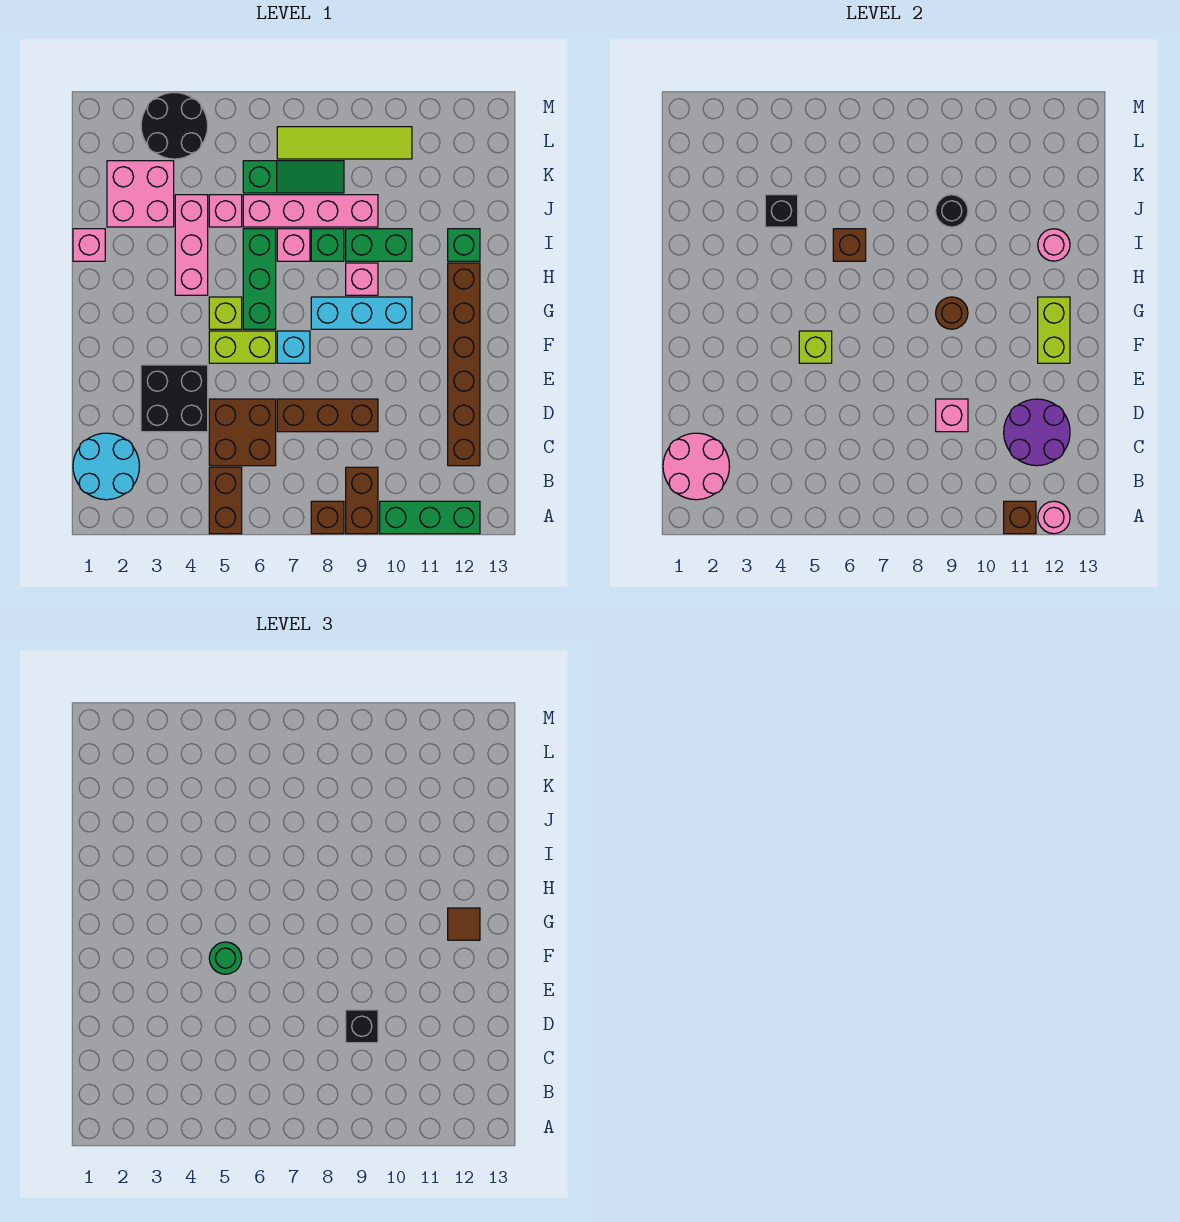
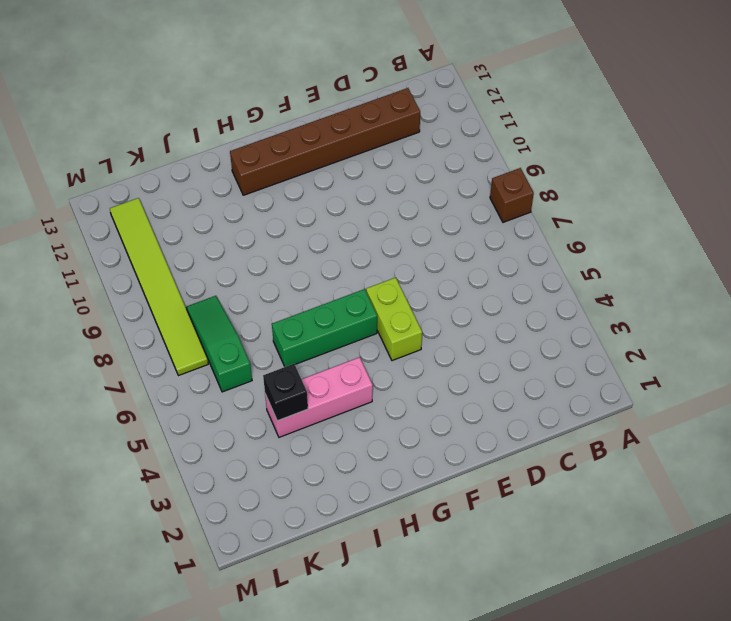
lime tile L7:L12 level 1 -> lime tile L7:L10 level 1
none -> brown brick A5:B5 level 1
none -> brown brick A9:B9 level 1
none -> green brick A10:A12 level 1
none -> cyan round brick B1:C2 level 1

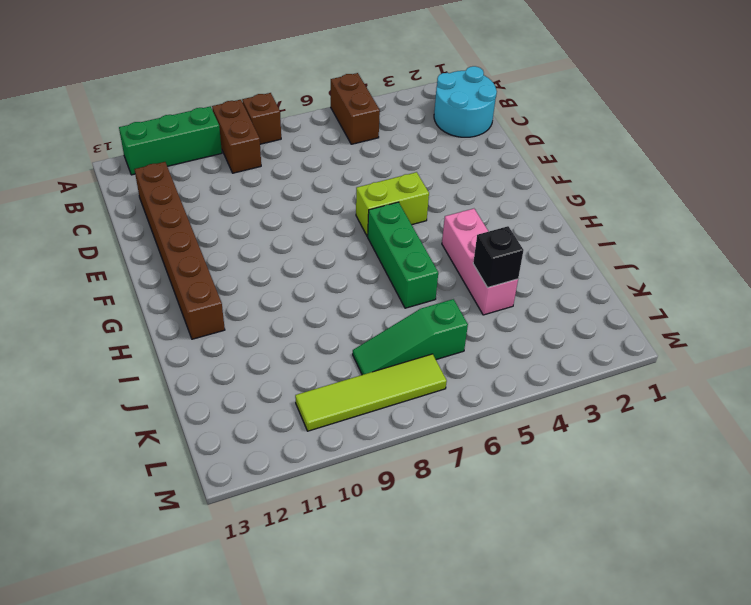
none -> brown brick C5:D6 level 1
none -> black brick D3:E4 level 1
none -> brown brick D7:D9 level 1
none -> cyan brick F7 level 1

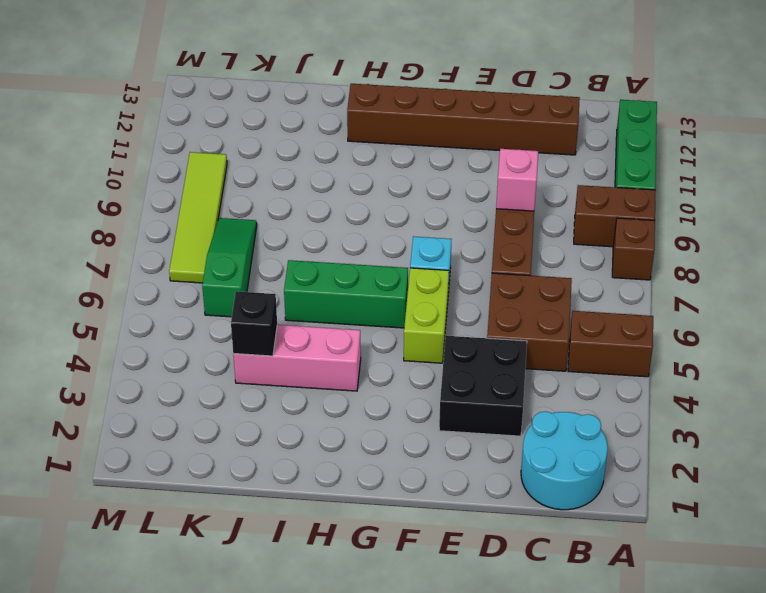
none -> lime brick G5 level 1
none -> cyan brick G8:G10 level 1
none -> pink brick H9 level 1
none -> pink brick I1 level 1

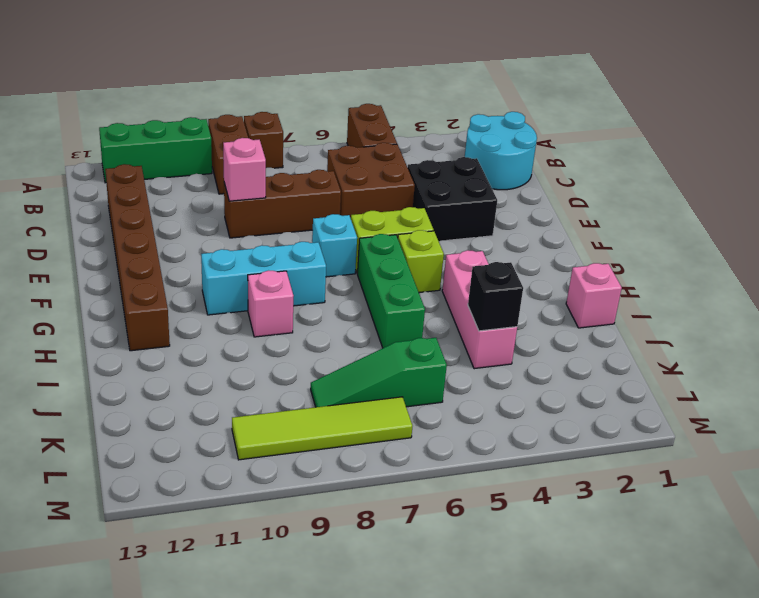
none -> pink brick I7 level 1
none -> green brick I8 level 1
none -> green brick I9:I10 level 1
none -> green brick I12 level 1

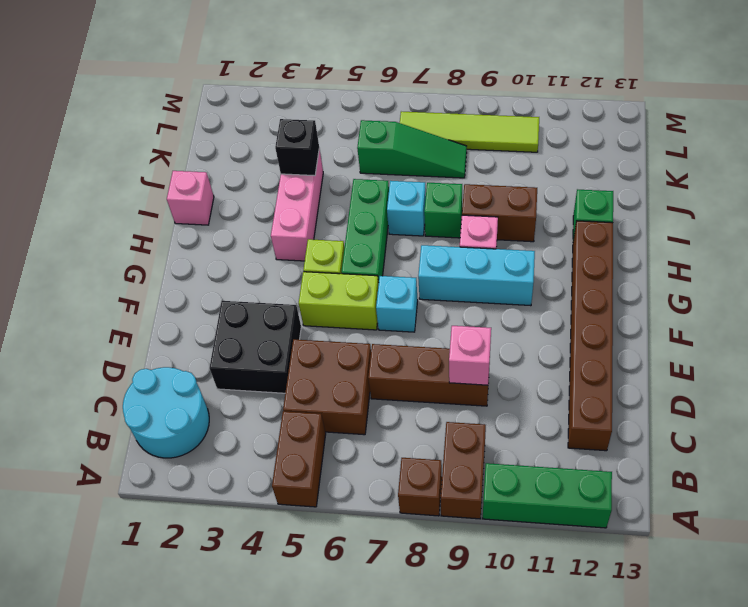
cyan brick I7 level 1 -> pink brick I7 level 1
brown brick I9:I10 level 1 -> green brick I9:I10 level 1
none -> pink brick J2:K3 level 1
none -> pink brick J5 level 1
none -> pink brick J6:J9 level 1
none -> black round brick L3:M4 level 1

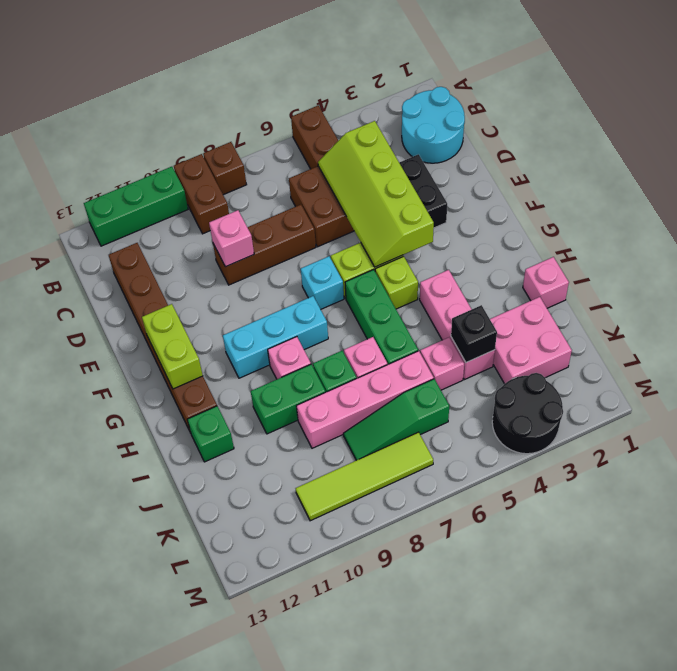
lime slope C4:F5 level 2 top 4 -> lime brick F5 level 2
none -> brown brick A11 level 2
none -> pink round brick A12 level 2
none -> pink round brick B1:C2 level 2
none -> purple round brick C11:D12 level 2

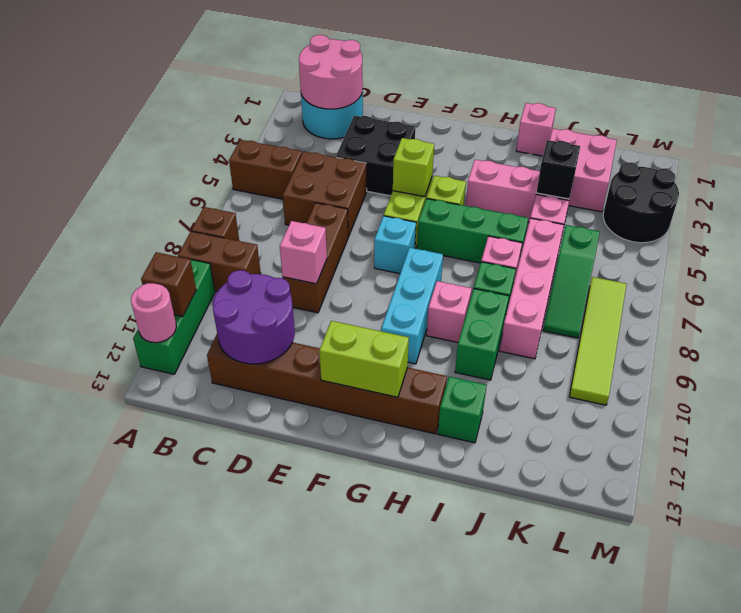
none -> brown round brick G9 level 2
none -> brown brick I6 level 2
none -> pink round brick I12 level 2
none -> black round brick J9 level 2

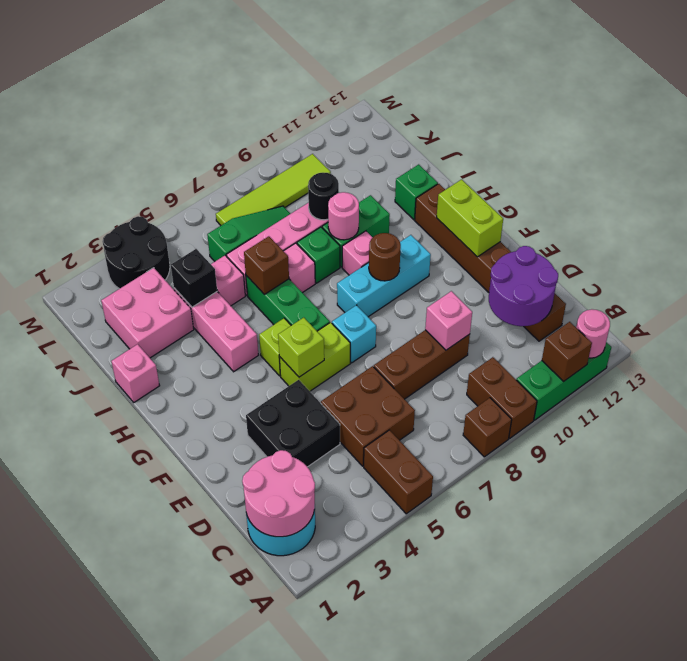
pink round brick I9 level 2 -> pink round brick I12 level 2
none -> black brick D9 level 3
none -> green round brick F5 level 3
none -> brown tile G12 level 3

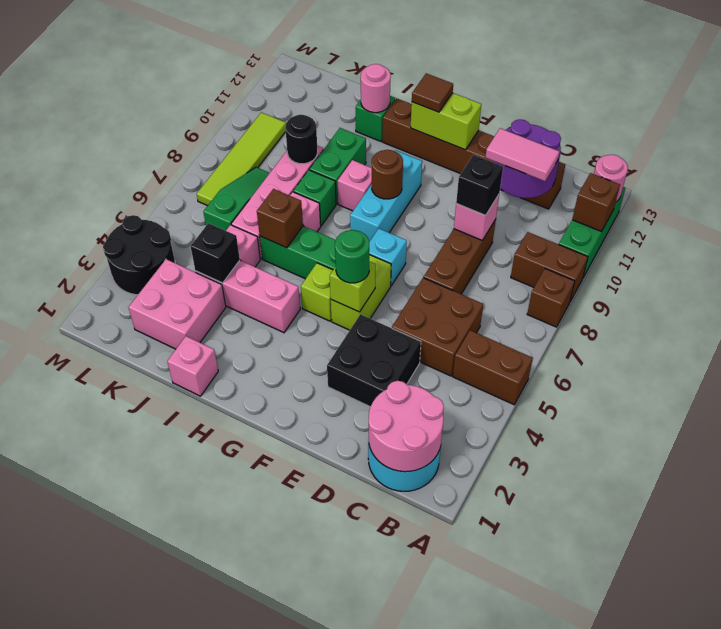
pink tile C11:D11 level 3 -> none

